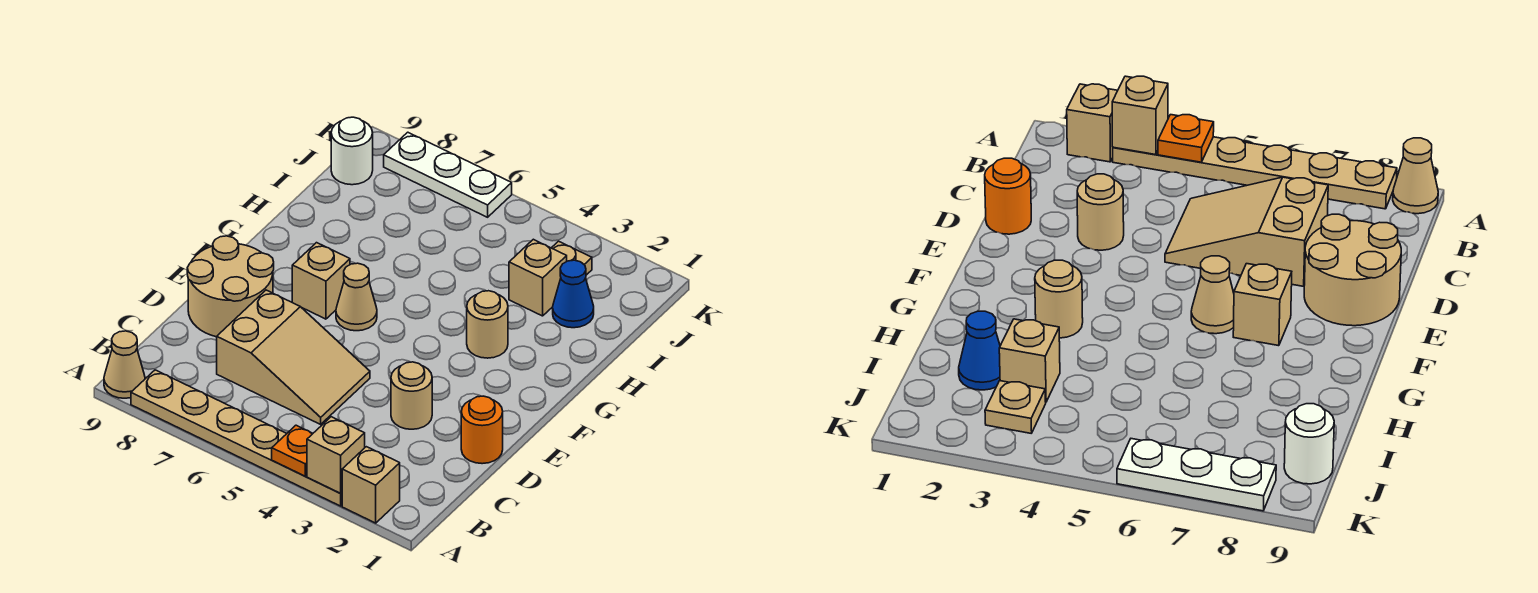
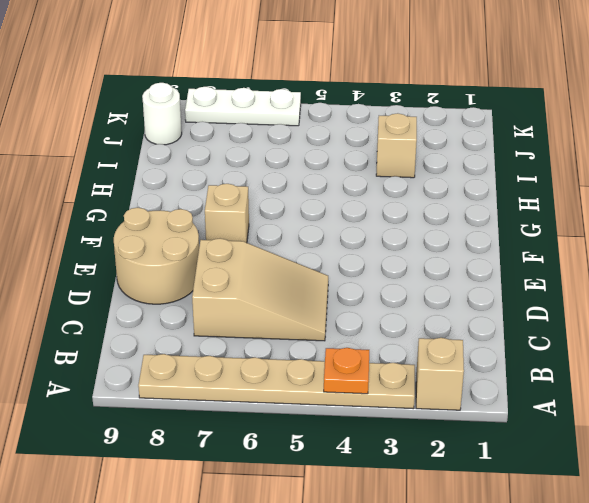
none -> tan cone A9 level 1
none -> orange round brick D1 level 1
none -> tan round brick D3 level 1

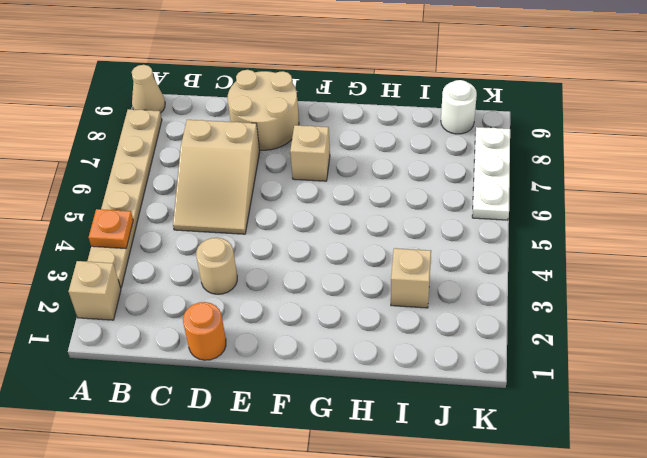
none -> tan cone F6 level 1
none -> tan round brick G3 level 1
none -> blue cone I2 level 1

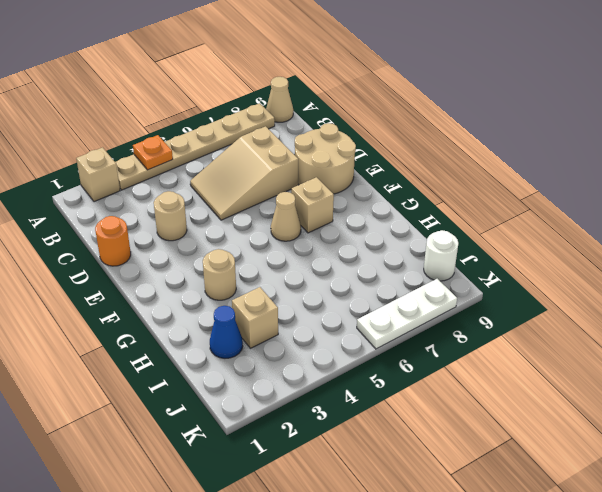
none -> tan plate J3 level 1
none -> tan brick A3 level 2

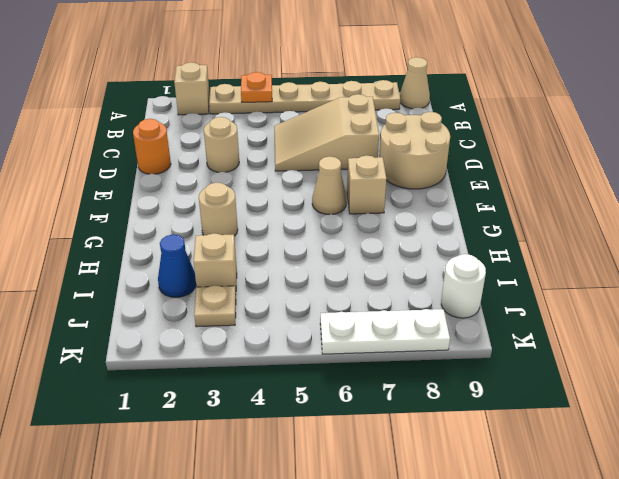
none -> tan brick A3 level 2

